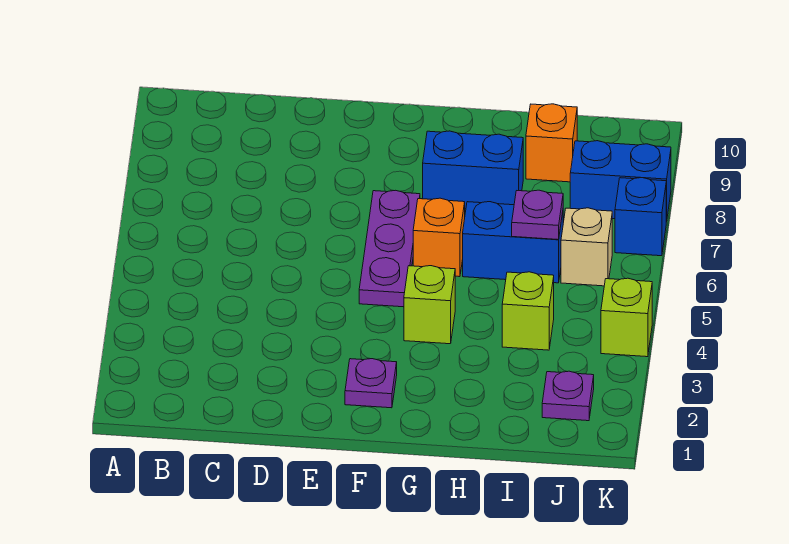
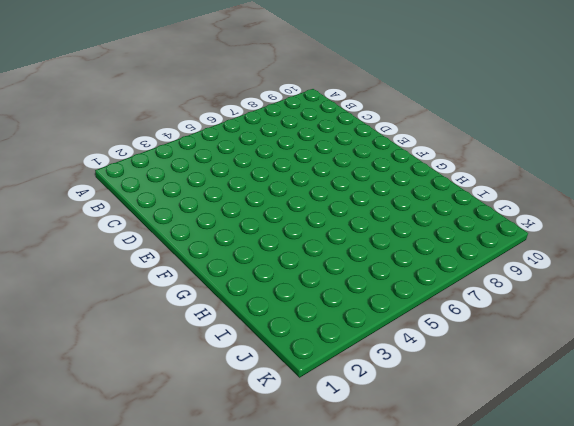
none -> purple plate F2 level 1
none -> purple plate F5:F7 level 1
none -> lime brick G4 level 1

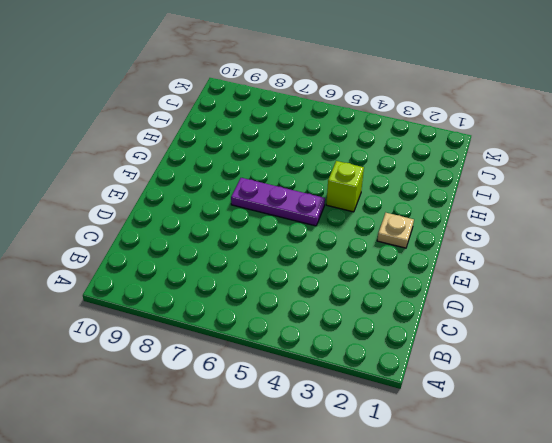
tan plate F2 level 1 -> purple plate F2 level 1
none -> orange brick G6 level 1
none -> blue brick G8:H8 level 1
none -> blue brick H6:I6 level 1

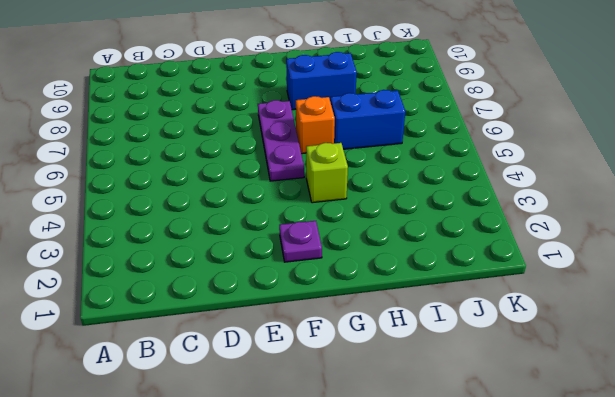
none -> lime brick I4 level 1
none -> orange brick I9 level 1
none -> purple plate J2 level 1

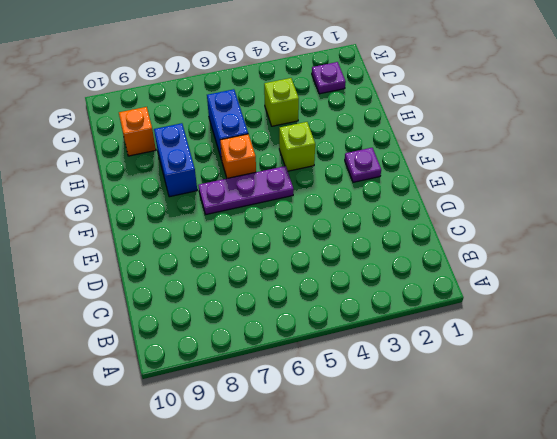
none -> tan brick J6 level 1
none -> blue brick J8:K8 level 1
none -> lime brick K4 level 1

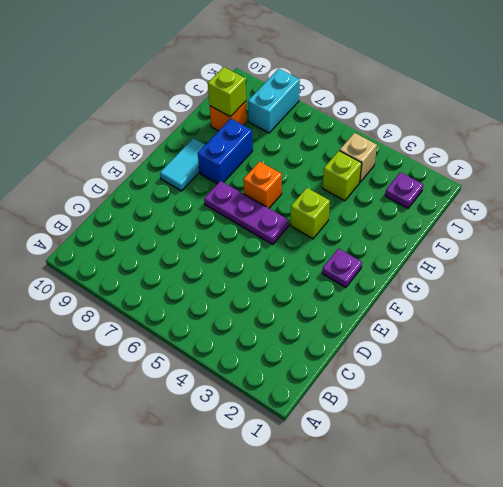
cyan tile F9:G9 level 1 -> none
lime brick I9 level 2 -> lime brick K4 level 1
tan brick J4 level 1 -> tan brick J6 level 1
cyan brick J8:K8 level 1 -> blue brick J8:K8 level 1
none -> blue brick H6:I6 level 1
none -> blue brick K7 level 1
none -> purple plate I6 level 2

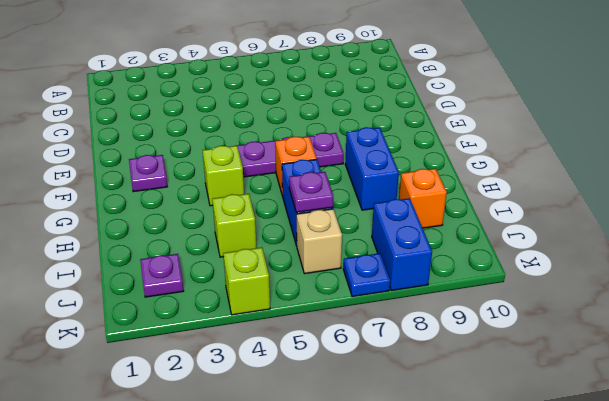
blue plate K7 level 1 -> blue brick K7 level 1

